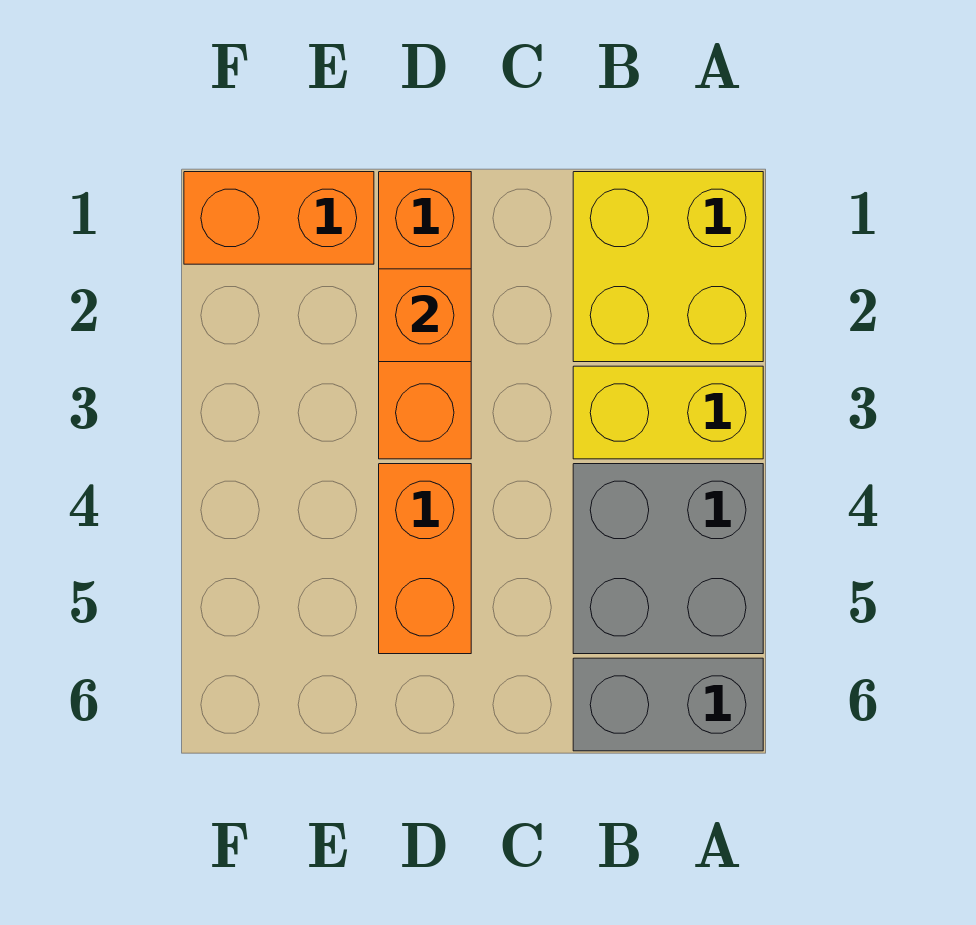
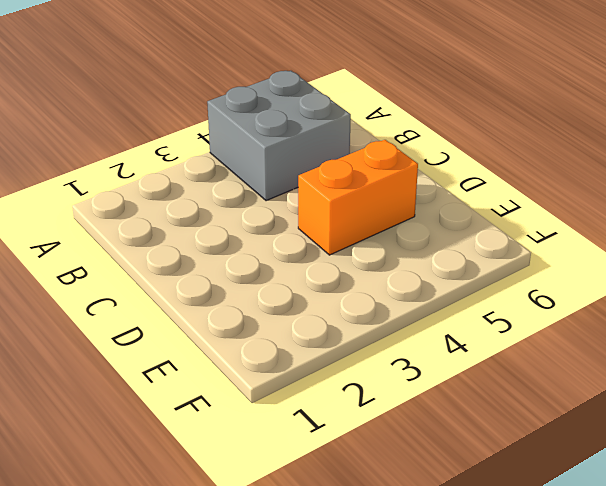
none -> yellow brick A1:B2 level 1
none -> yellow brick A3:B3 level 1

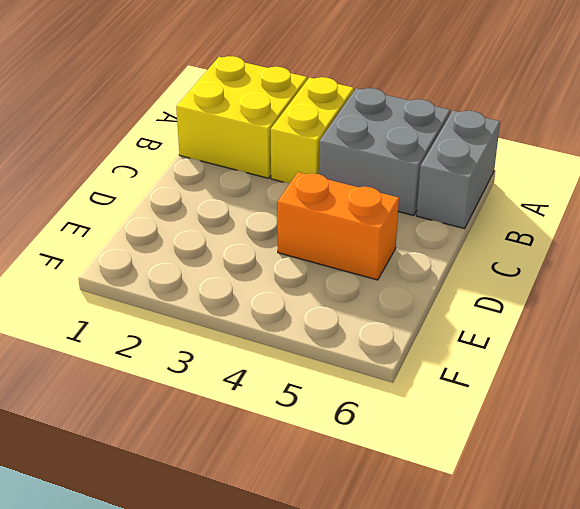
none -> orange brick D1:D3 level 1
none -> orange brick E1:F1 level 1

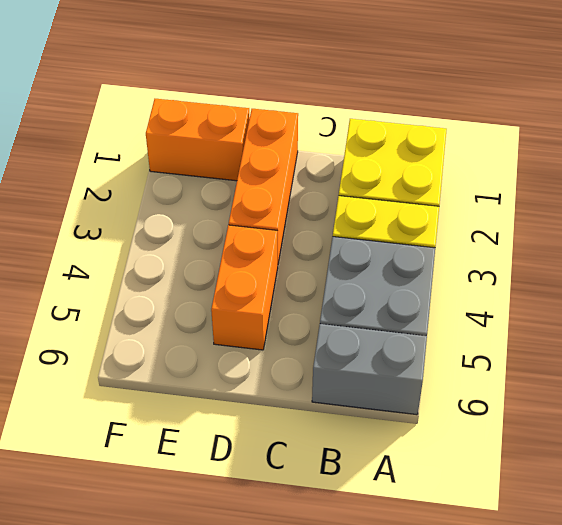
none -> orange brick D2 level 2

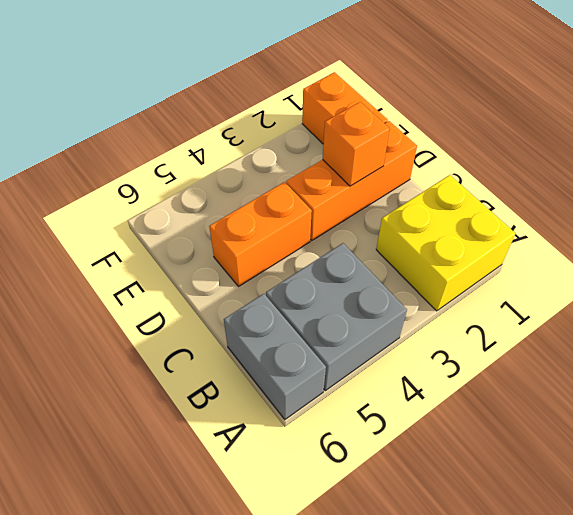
none -> yellow brick A3:B3 level 1

